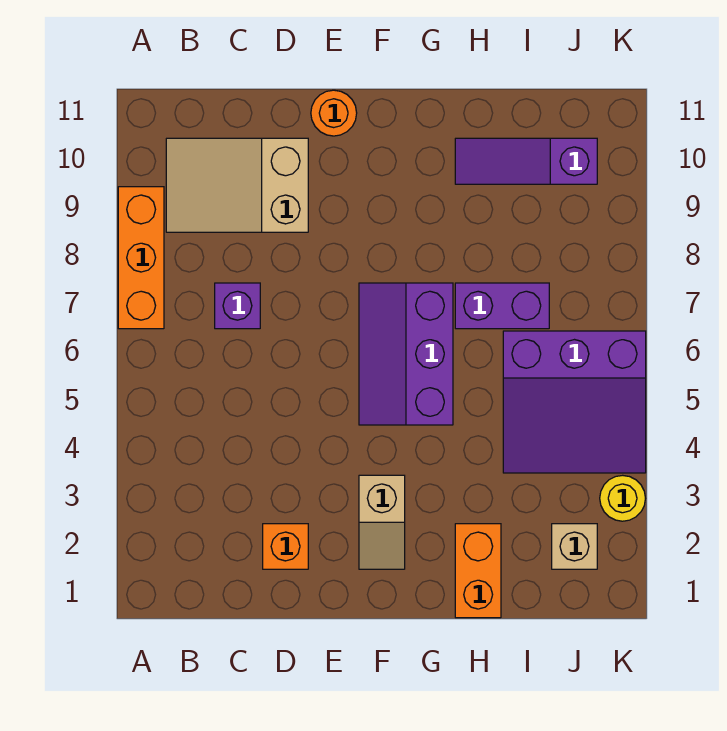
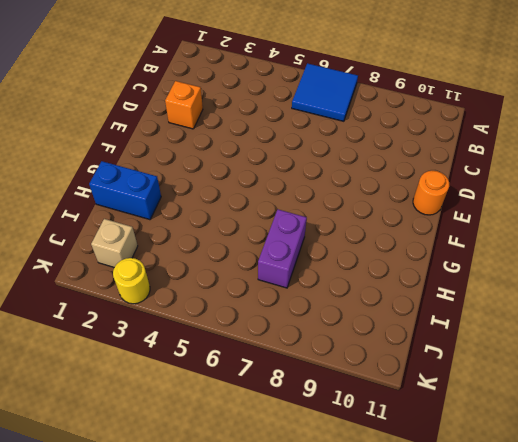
blue tile A6:B7 level 1 -> orange brick A7:A9 level 1
blue brick H1:H2 level 1 -> orange brick H1:H2 level 1
none -> tan slope B9:D10 level 1 top D
none -> purple brick C7 level 1
none -> tan slope F2:F3 level 1 top 3

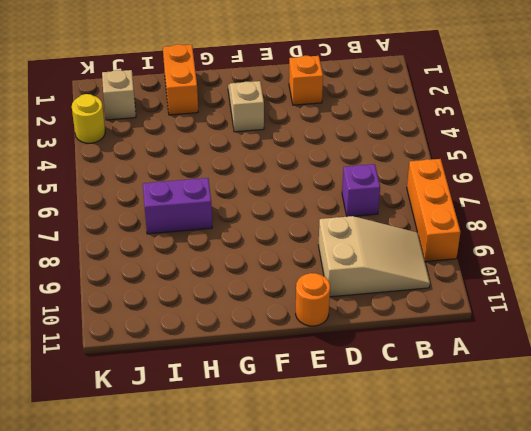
none -> purple slope F5:G7 level 1 top G
none -> purple slope H10:J10 level 1 top J
none -> purple slope I4:K6 level 1 top 6

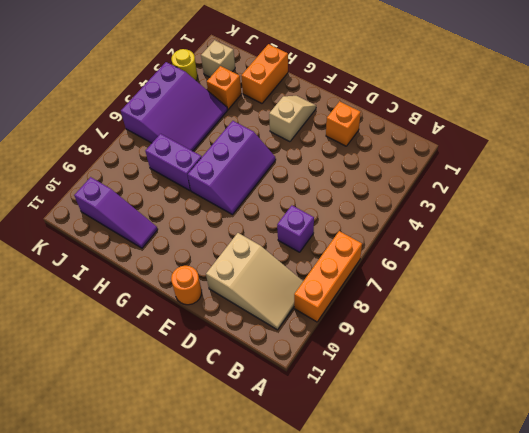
orange brick I3 level 1 -> none
purple slope I4:K6 level 1 top K -> purple slope I4:K6 level 1 top 6

